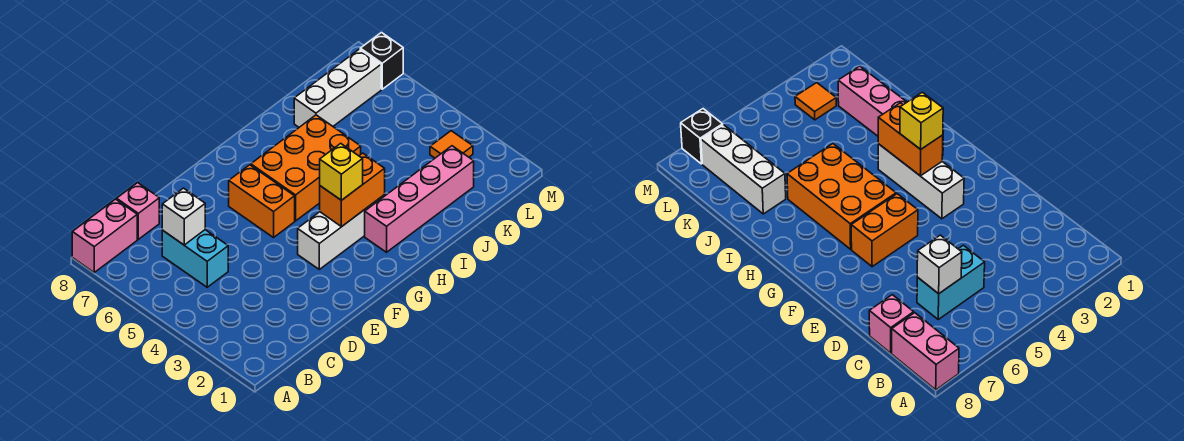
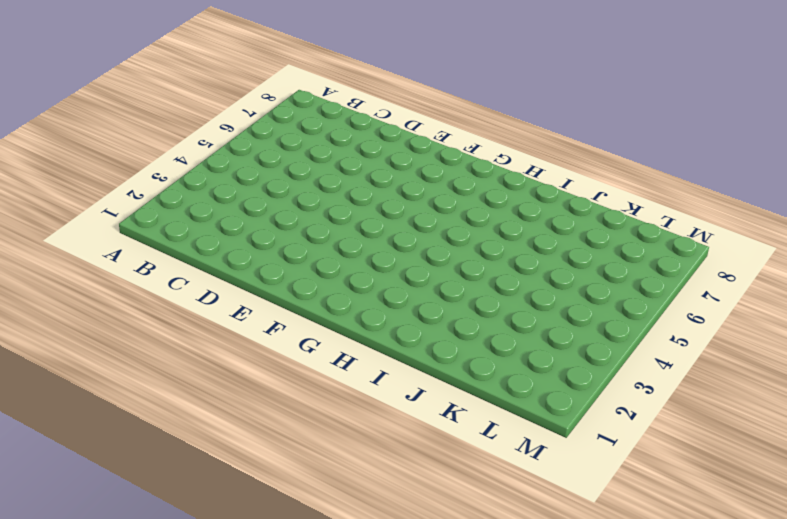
none -> pink brick A8:B8 level 1
none -> cyan brick C5:C6 level 1
none -> pink brick C8 level 1

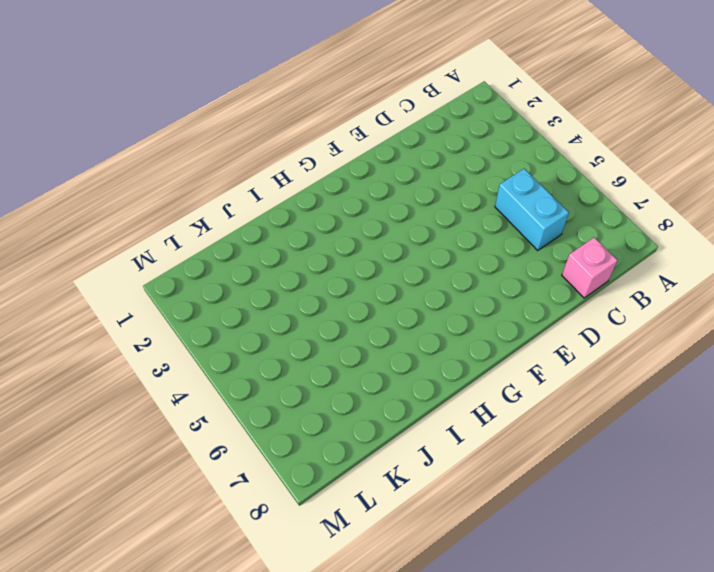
none -> pink brick A8:B8 level 1
none -> white brick F3:H3 level 1
none -> orange brick F5:F6 level 1

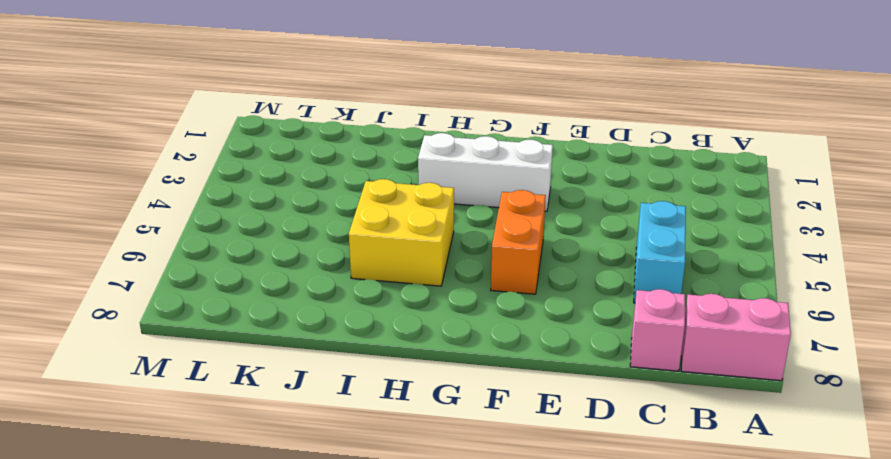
yellow brick H5:I6 level 1 -> orange brick G5:I6 level 1
none -> pink brick H2:K2 level 1
none -> white brick J7:L7 level 1
none -> orange tile L3 level 1

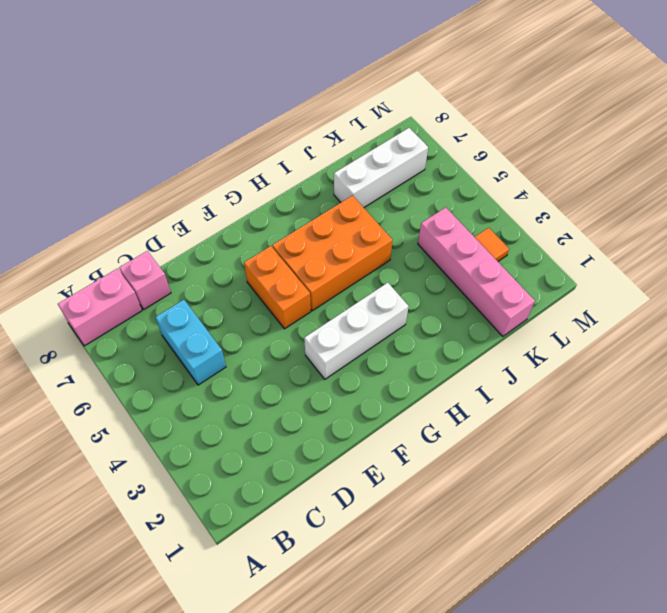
pink brick K1:K4 level 1 -> pink brick H2:K2 level 1
none -> black brick M7 level 1
none -> white brick C6 level 2
none -> orange brick G3:H3 level 2

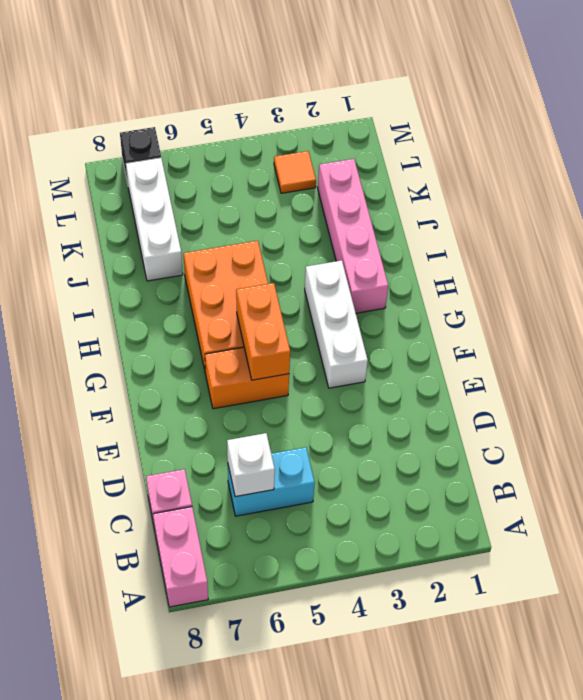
orange brick F5:G5 level 2 -> orange brick G3:H3 level 2
none -> yellow brick G3 level 3

